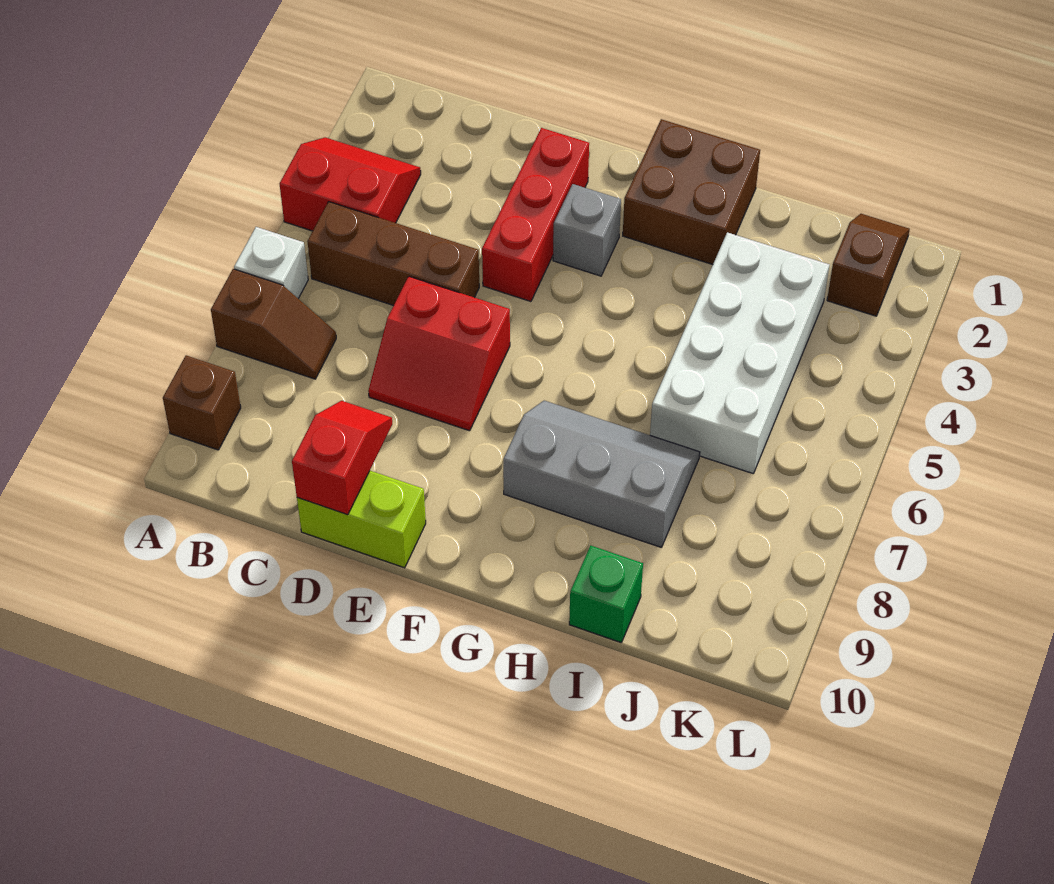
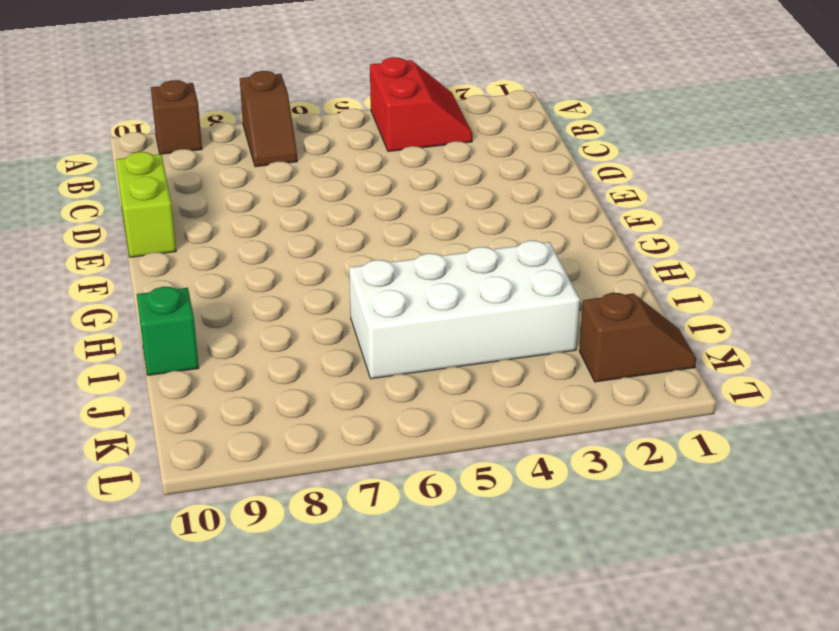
none -> white brick A6 level 1
none -> brown brick B5:D5 level 1
none -> red slope D6:E7 level 1 top 6

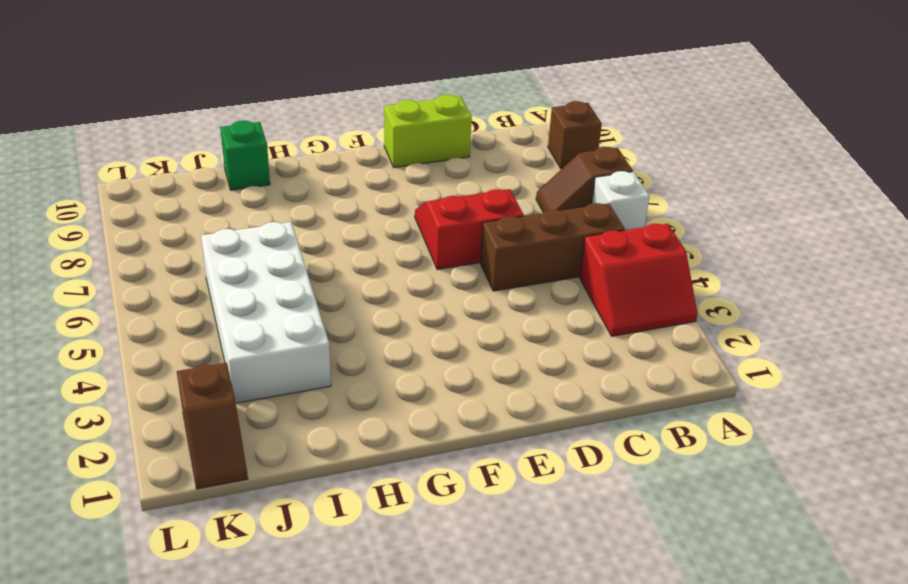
none -> red brick E2:E4 level 1
none -> grey brick F3 level 1
none -> brown brick G1:H2 level 1

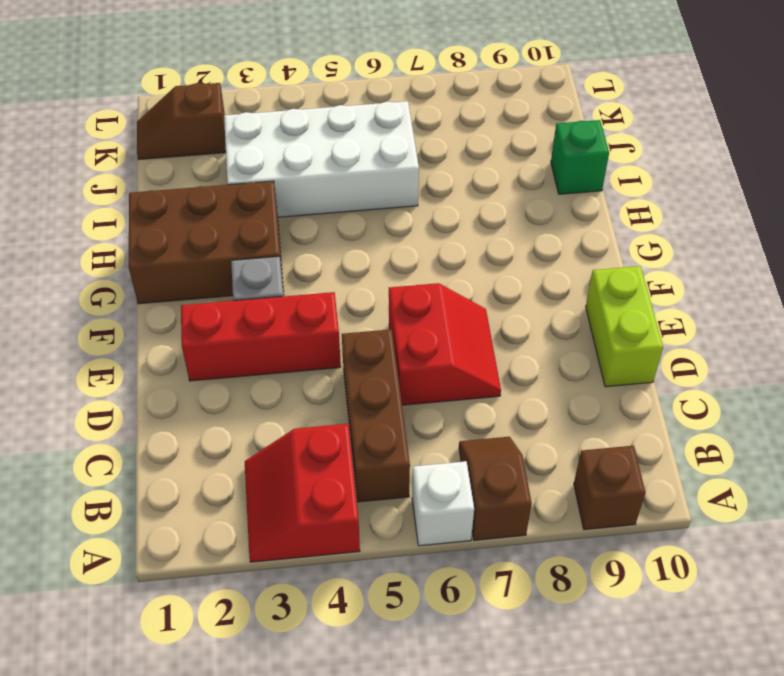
brown brick G1:H3 level 1 -> brown brick G1:H2 level 1
none -> grey slope G7:I8 level 1 top 8
none -> red slope D9:D10 level 2 top 10

